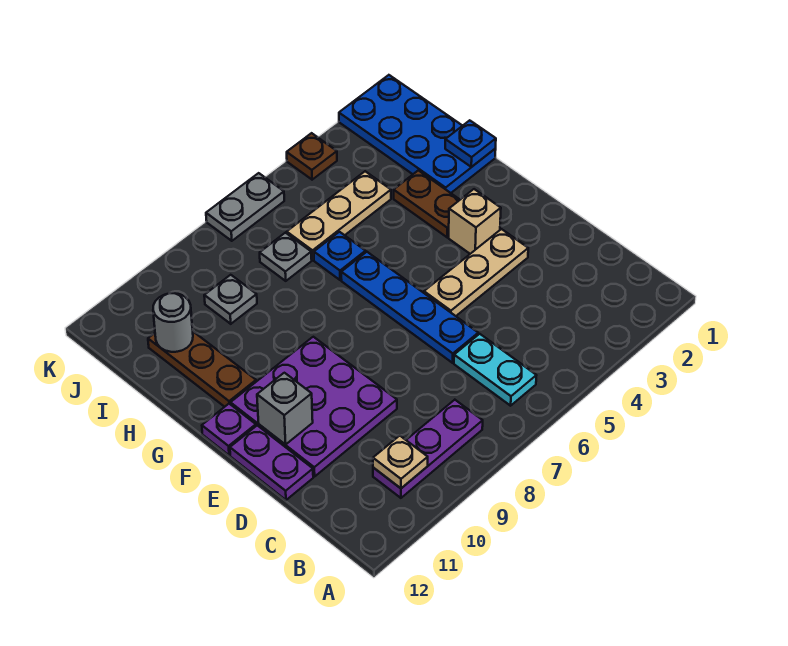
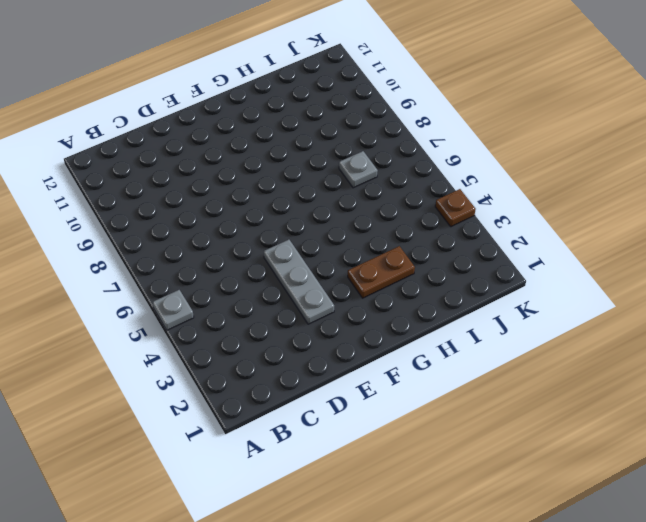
grey plate A5 level 1 -> grey plate I9 level 1
grey plate E3:E5 level 1 -> tan plate E3:E5 level 1
none -> cyan plate B6:C6 level 1
none -> purple plate B8:B10 level 1
none -> blue plate D6:G6 level 1

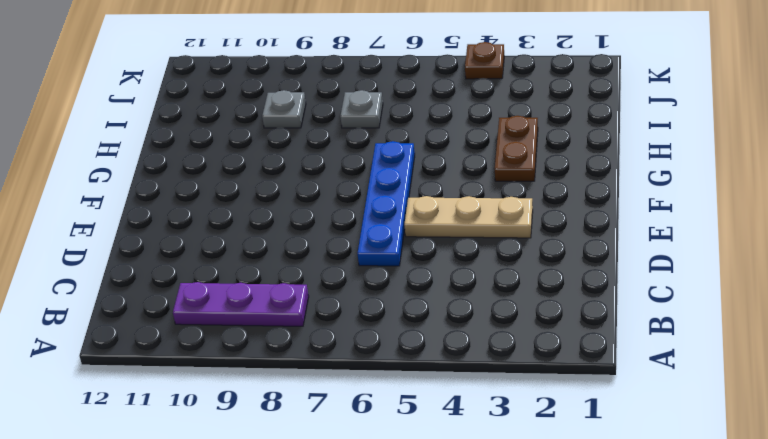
none -> cyan plate B6:C6 level 1
none -> purple plate D9:F11 level 1
none -> purple plate D12:E12 level 1

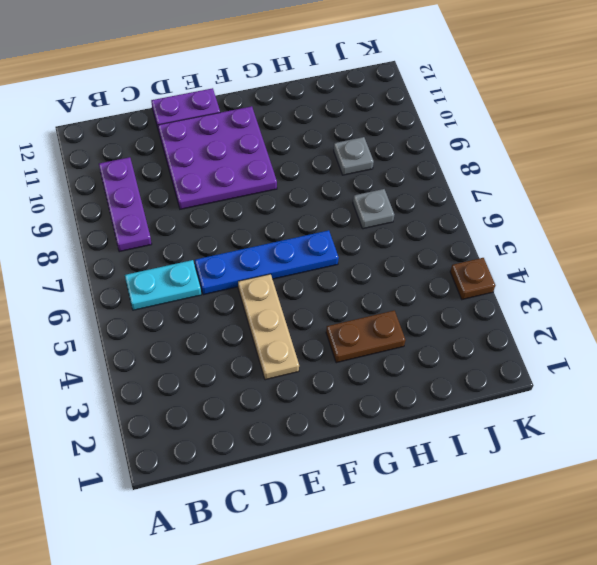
none -> tan brick F3 level 1
none -> purple plate F12 level 1
none -> brown plate G11:I11 level 1

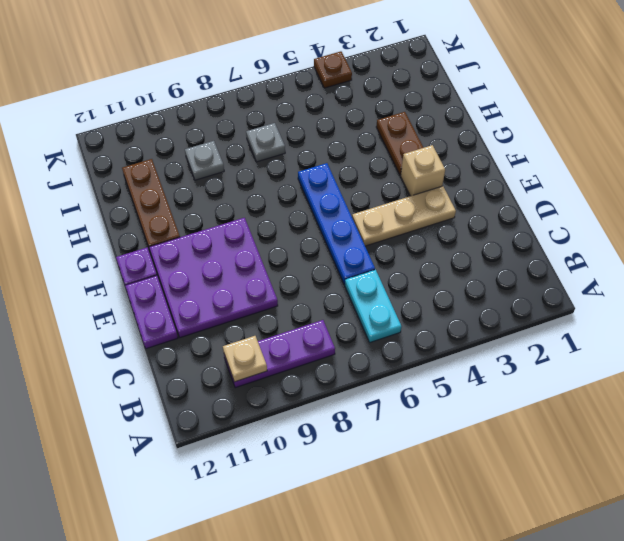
none -> blue plate H1:K2 level 1
none -> blue plate H6 level 1
none -> tan plate I4:I6 level 1

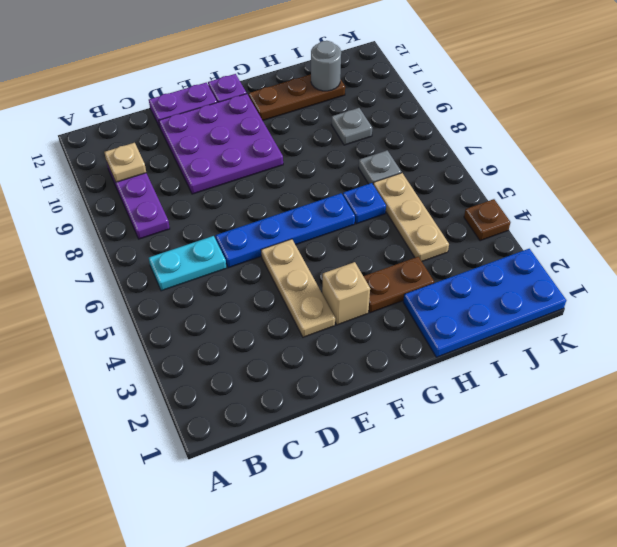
none -> grey plate K6:K7 level 1
none -> grey brick E11 level 2
none -> blue plate H1 level 2

